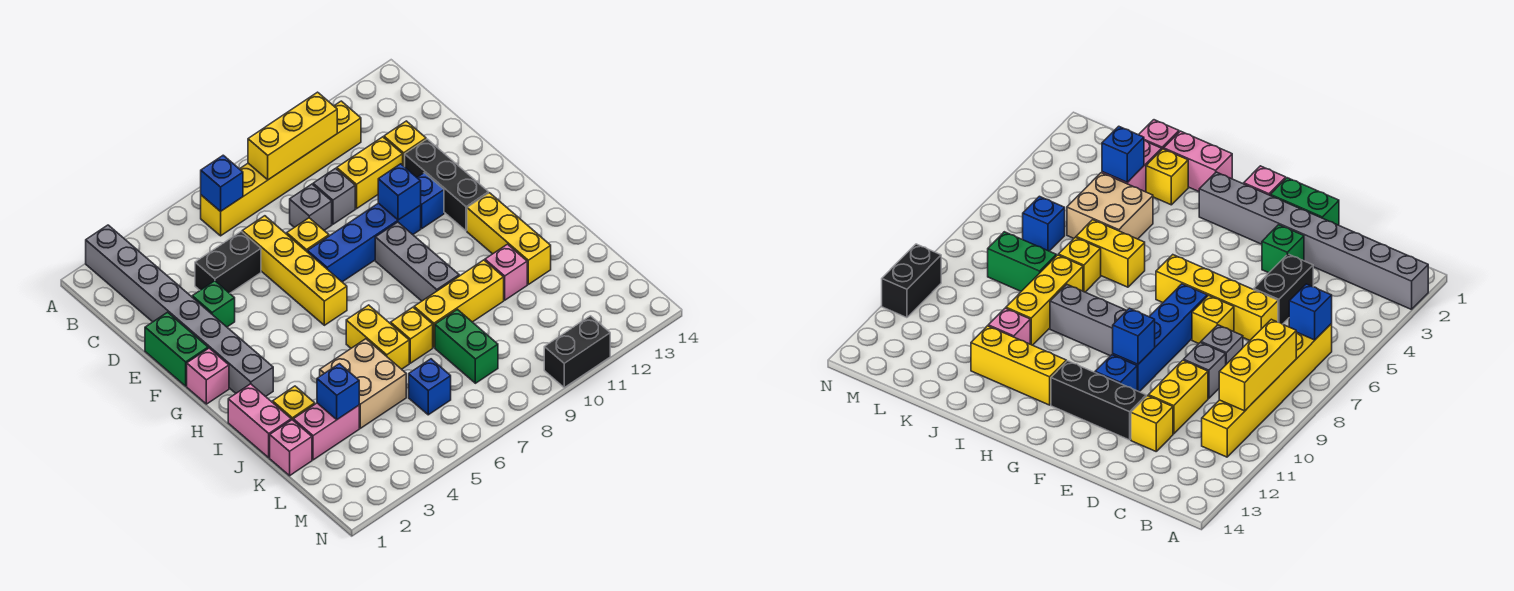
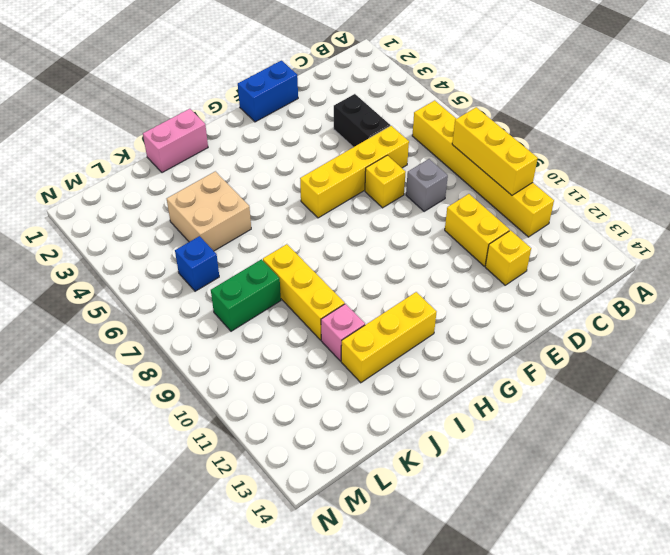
blue brick E1:F1 level 1 -> green brick E1:F1 level 1
none -> grey brick A2:H2 level 1
none -> grey brick D9 level 1
none -> green brick E3 level 1
none -> black brick E12:G12 level 1

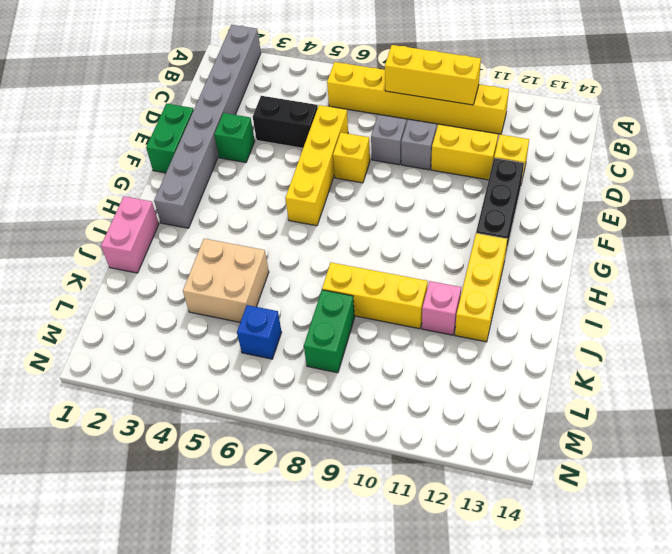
none -> blue brick F7:F10 level 1
none -> blue brick F11 level 1
none -> pink brick G1 level 1
none -> grey brick G9:I9 level 1

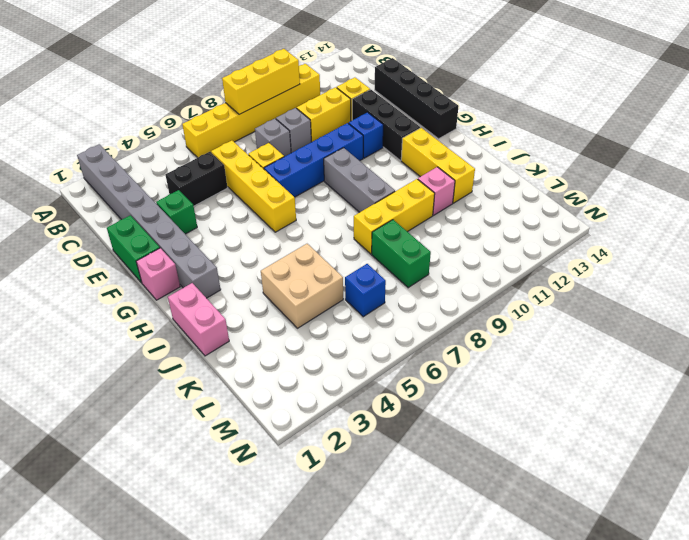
black brick D14:G14 level 1 -> none
none -> yellow brick I6:J6 level 1
none -> yellow brick J2 level 1
none -> yellow brick J7 level 1
none -> pink brick K1 level 1

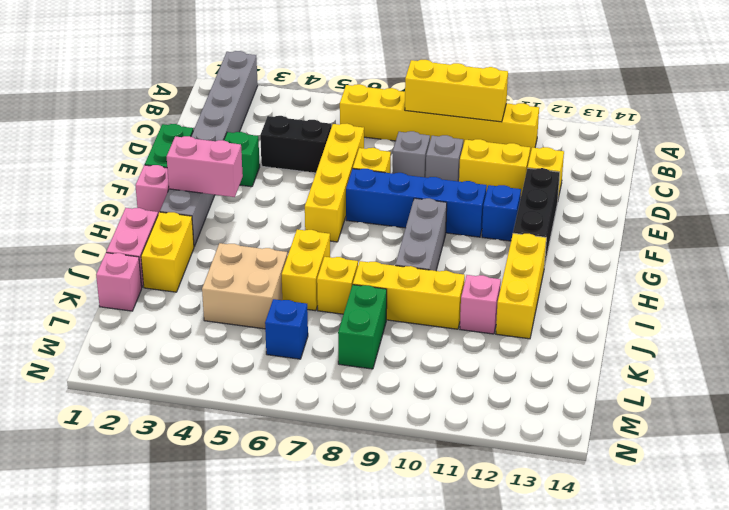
pink brick G2:G3 level 2 -> pink brick K2:K3 level 1
yellow brick I2:J2 level 1 -> yellow brick J2 level 1
none -> black brick N10:N11 level 1
none -> blue brick B6 level 2
none -> blue brick F10 level 2
none -> blue brick K3 level 2

